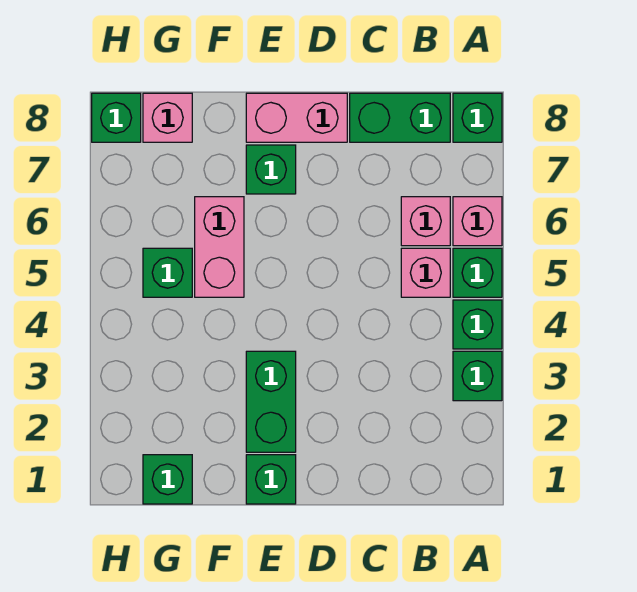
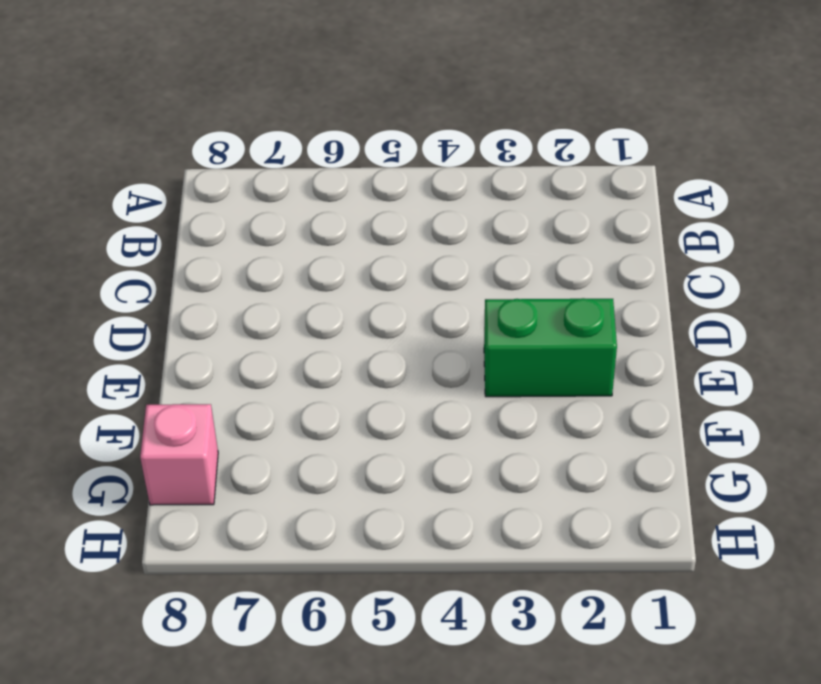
none -> green brick A3 level 1
none -> green brick A4 level 1
none -> green brick A5 level 1

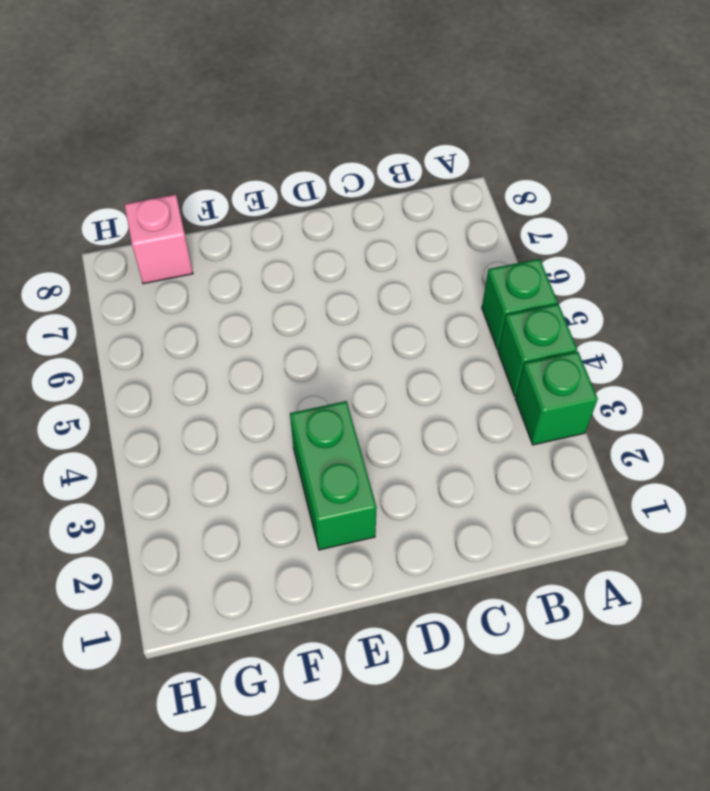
none -> pink brick A6 level 1
none -> green brick A8 level 1
none -> pink brick B5 level 1

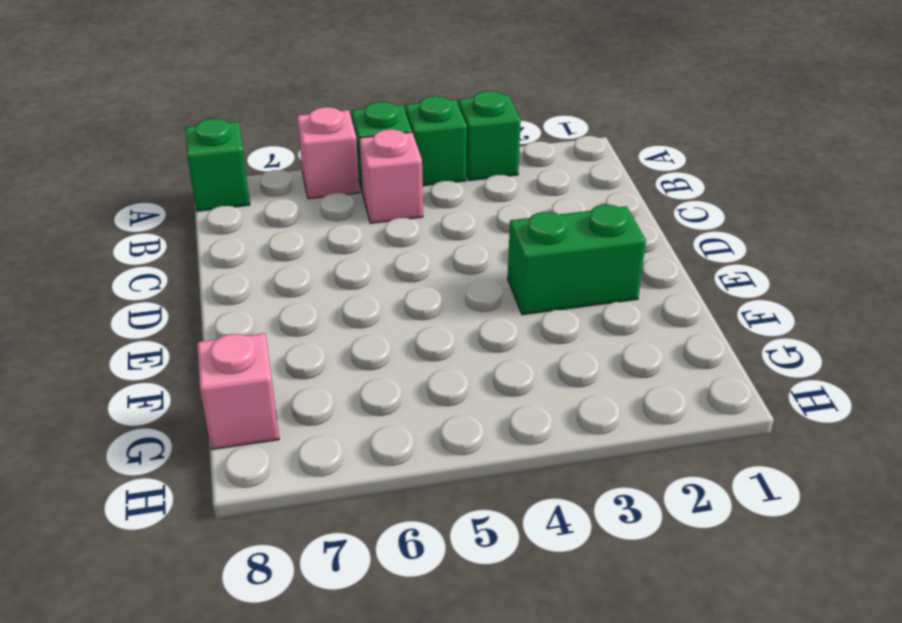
none -> pink brick B6 level 1
none -> green brick B8:C8 level 1
none -> pink brick D8:E8 level 1

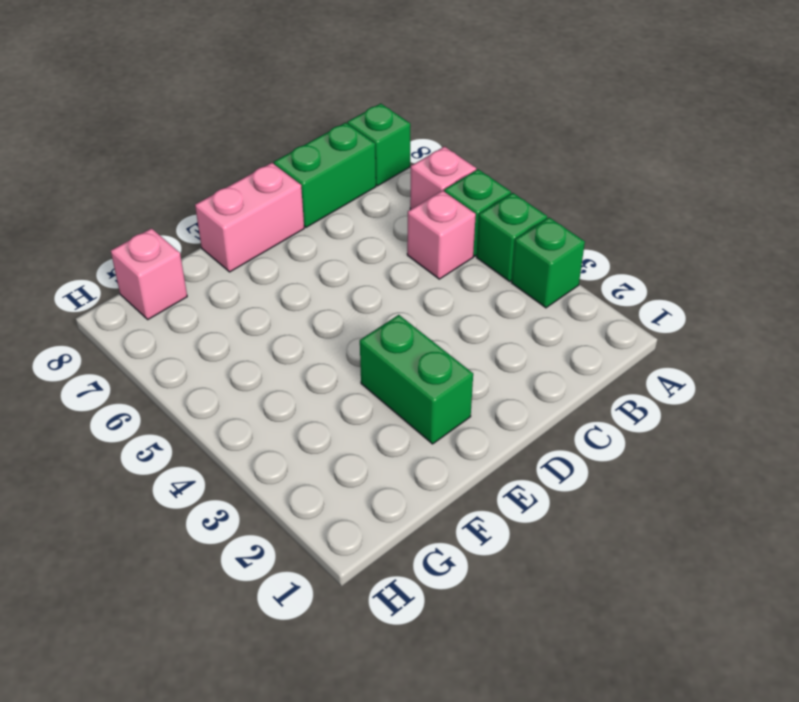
none -> pink brick B6 level 1
none -> green brick E1 level 1
none -> green brick E7 level 1

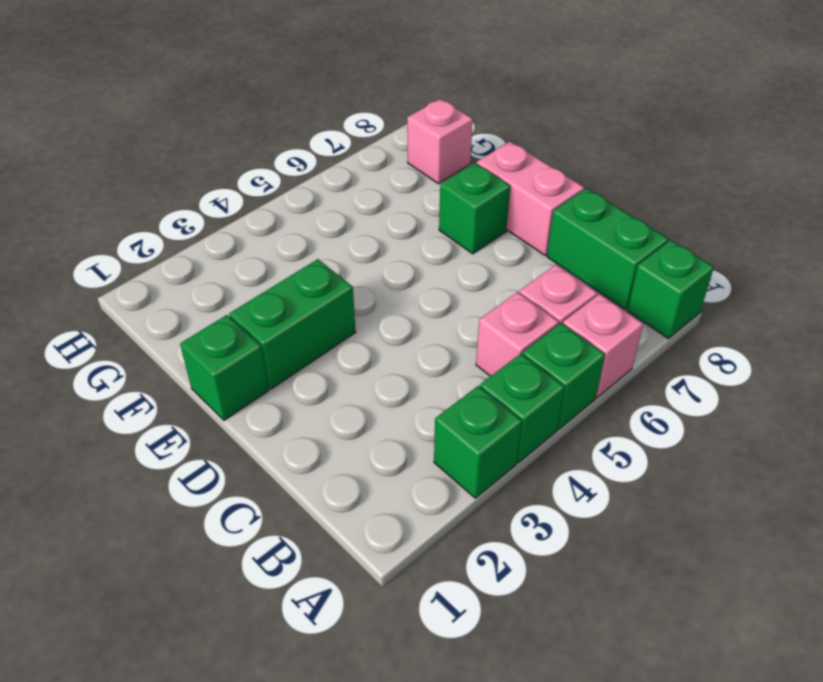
none -> pink brick F5:F6 level 1
none -> green brick G1 level 1
none -> green brick G5 level 1

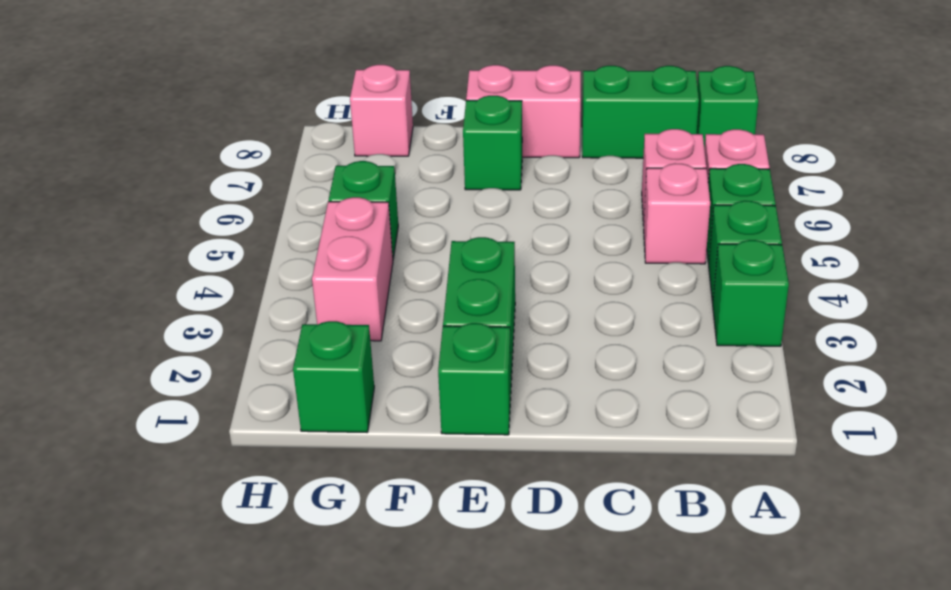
pink brick G3:G4 level 1 -> pink brick F5:F6 level 1
none -> green brick H8 level 1

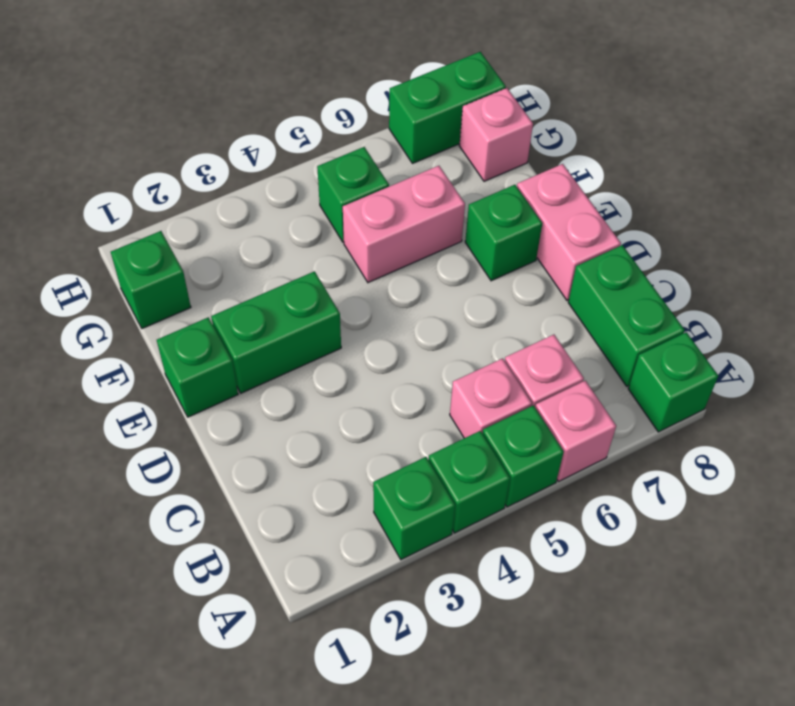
green brick H7:H8 level 1 -> green brick H8 level 1

